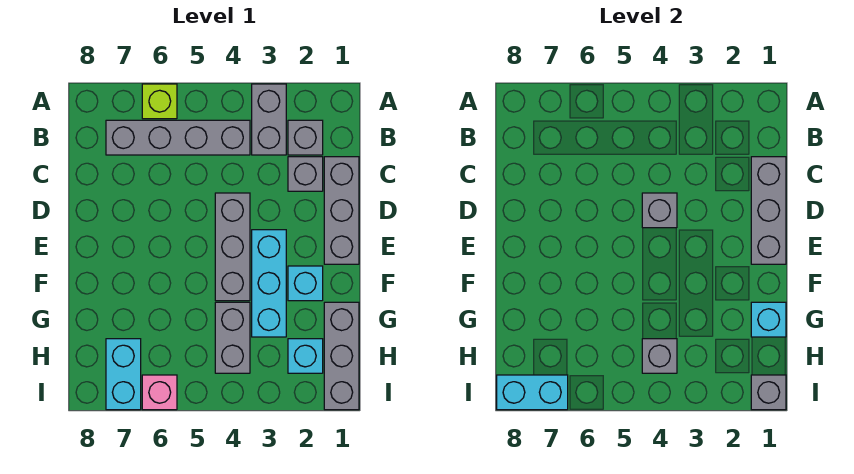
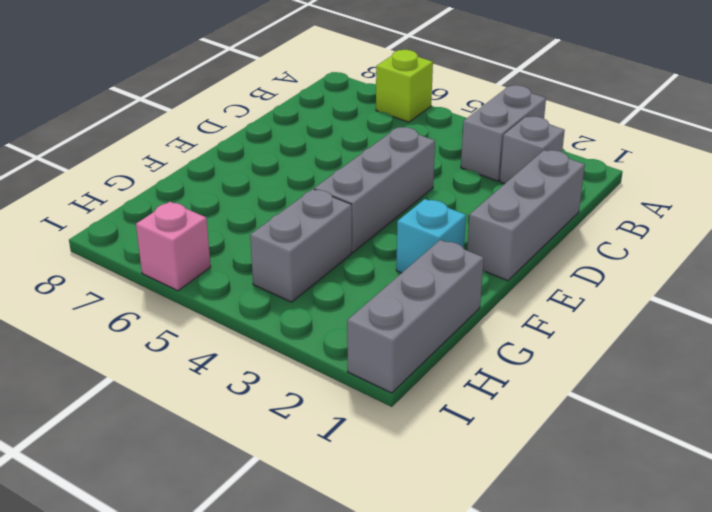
none -> grey brick B4:B7 level 1
none -> grey brick C2 level 1
none -> cyan brick E3:G3 level 1

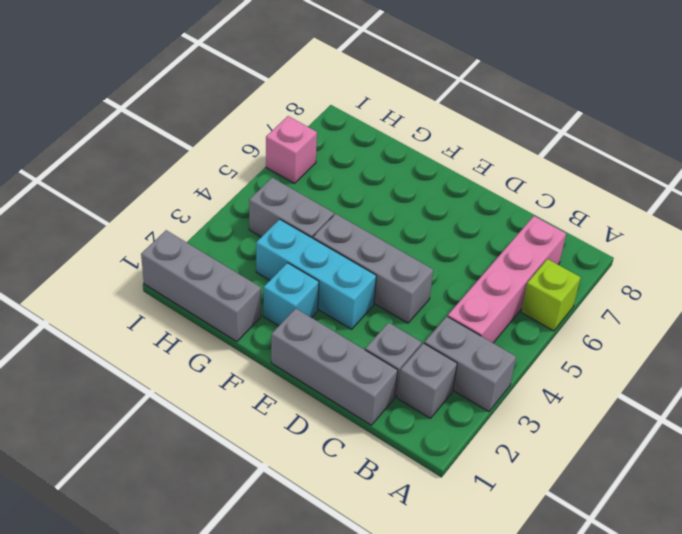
pink brick B4:B7 level 1 -> grey brick B4:B7 level 1
none -> cyan brick H2 level 1
none -> cyan brick H7:I7 level 1
none -> grey brick C1:E1 level 2

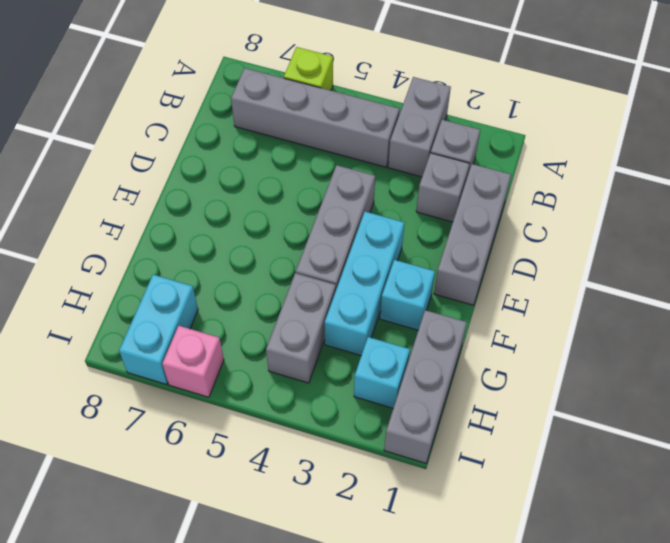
none -> grey brick C1:E1 level 2
none -> grey brick D4 level 2
none -> cyan brick G1 level 2

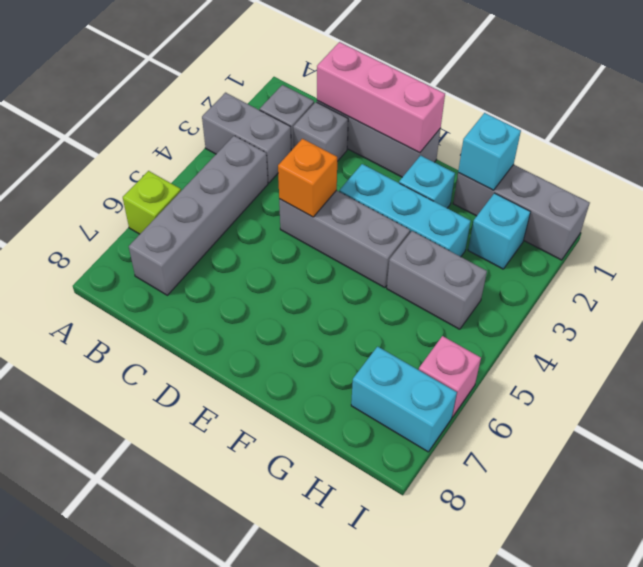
pink brick C1:E1 level 2 -> grey brick C1:E1 level 2
orange brick D4 level 2 -> grey brick D4 level 2
none -> grey brick H4 level 2
none -> grey brick I1 level 2
none -> cyan brick I7:I8 level 2

